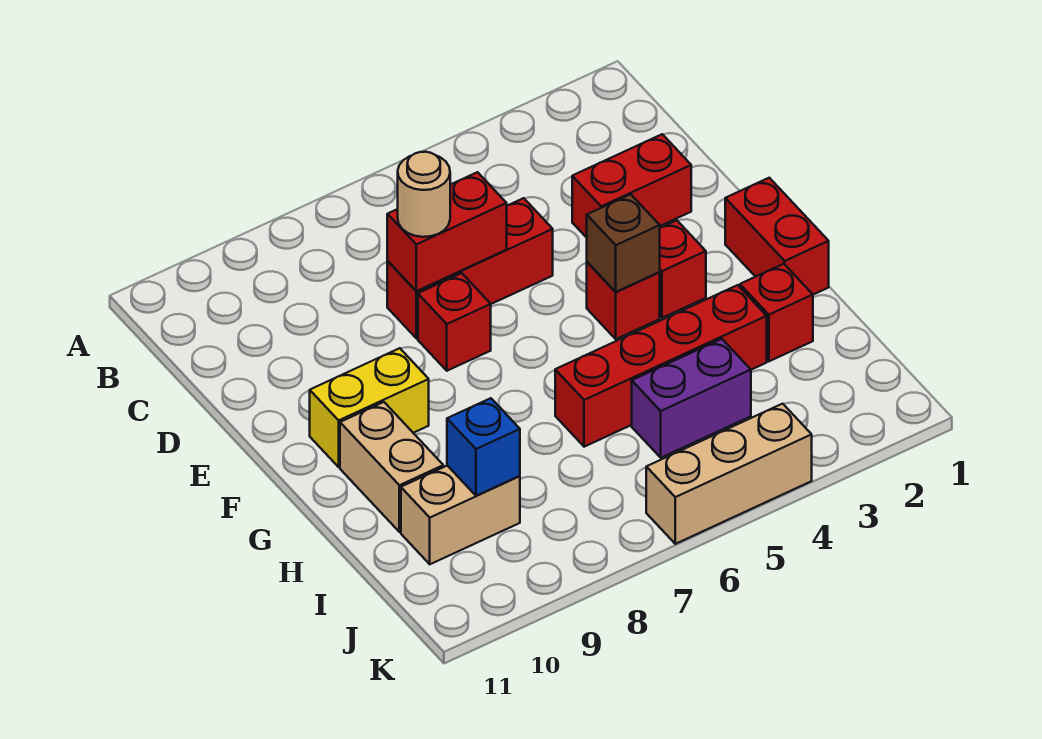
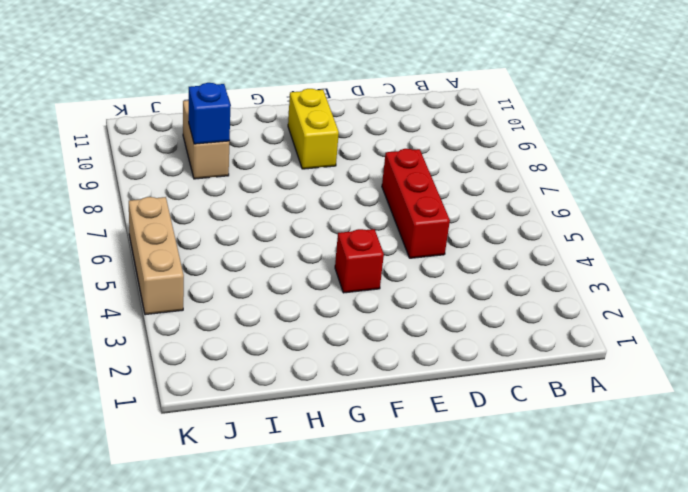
none -> red brick D2:D3 level 1
none -> red brick E7 level 1
none -> red brick F1:G1 level 1

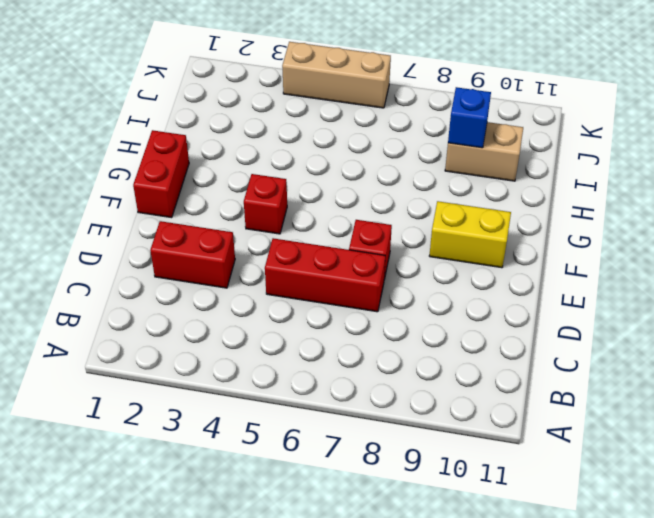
none -> red brick F3 level 1
none -> tan brick G10:H10 level 1
none -> red brick H2 level 1

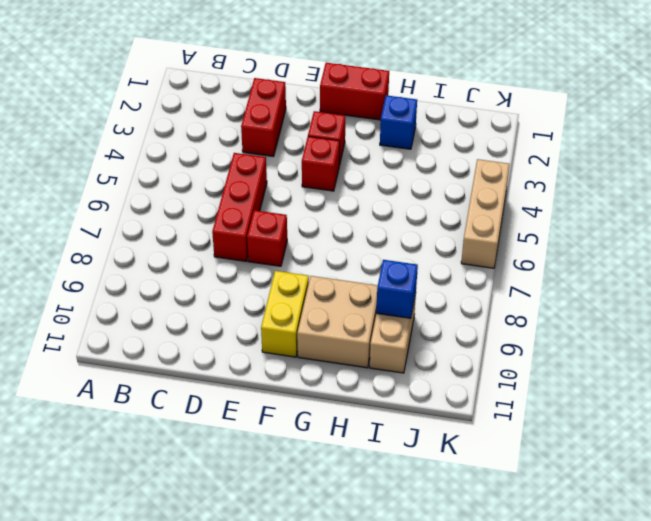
tan brick G9:H10 level 1 -> tan brick G10:H10 level 1
blue brick H2 level 1 -> red brick H2 level 1
none -> red brick H3:H6 level 1
none -> purple brick I4:I5 level 1
none -> red brick D6:D7 level 2

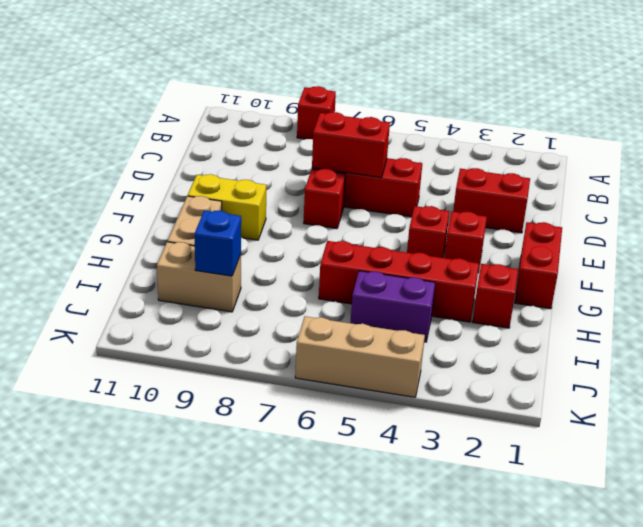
red brick A8 level 1 -> none
none -> brown brick F4 level 2
none -> tan round brick D7 level 3

